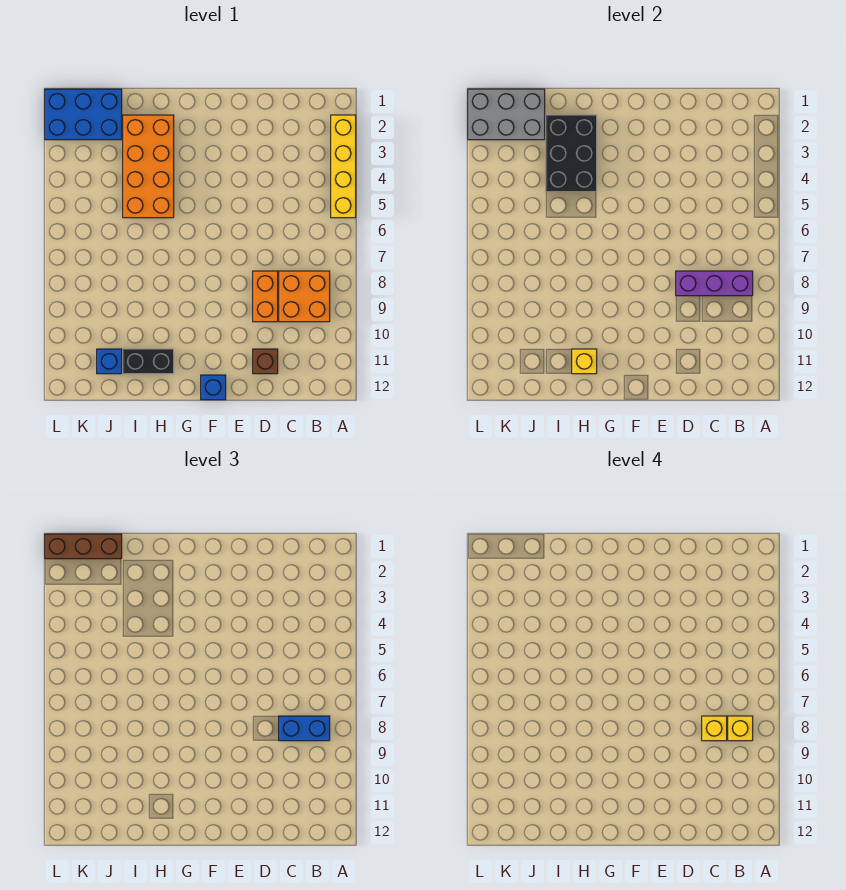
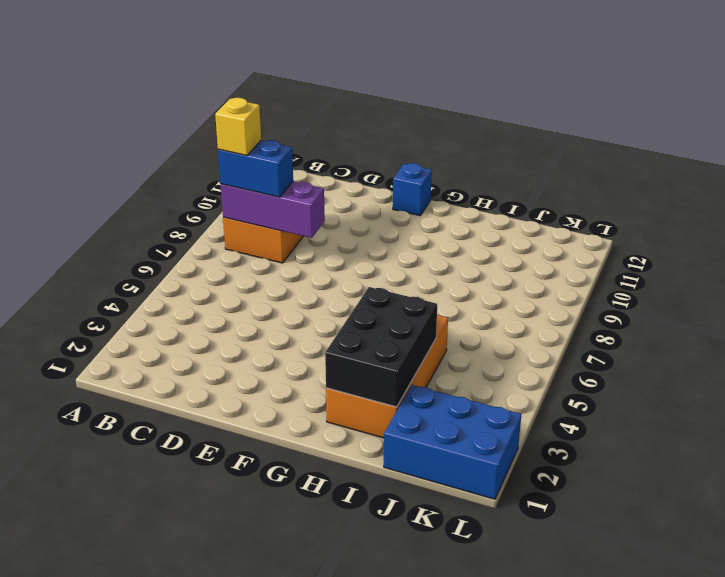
none -> yellow brick A2:A5 level 1
none -> orange brick D8:D9 level 1
none -> brown brick D11 level 1

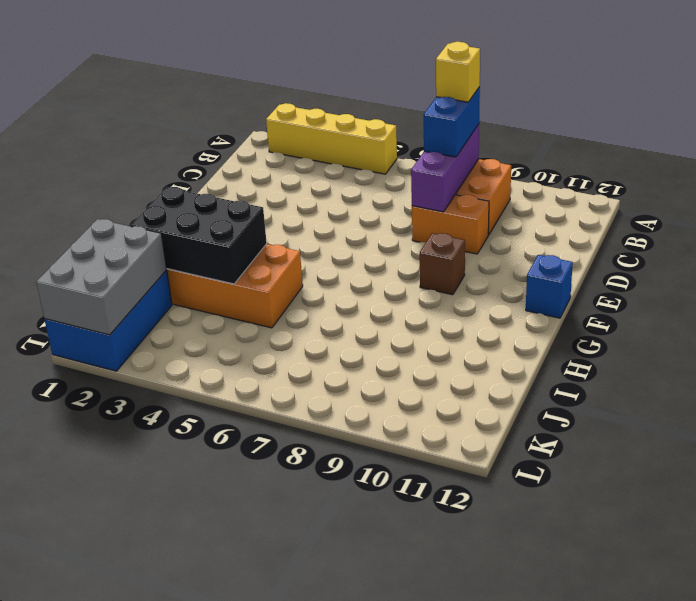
brown brick F9 level 1 -> brown brick D11 level 1
none -> black brick H11:I11 level 1
none -> blue brick J11 level 1
none -> yellow brick H11 level 2

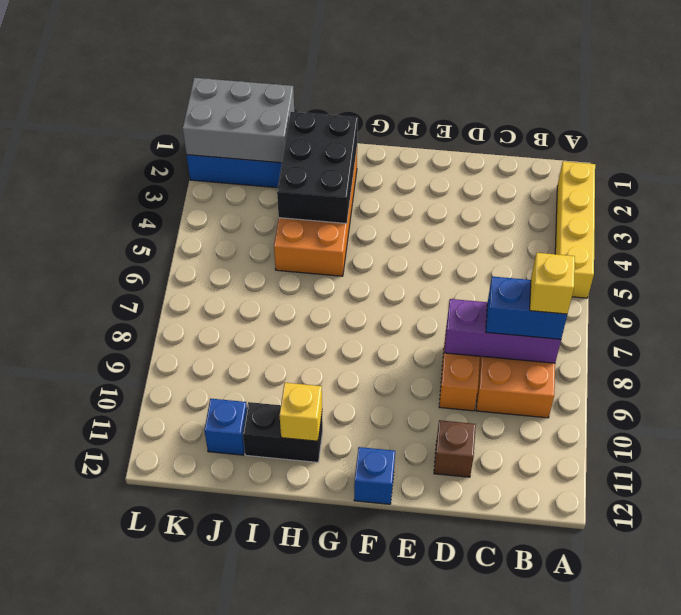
none -> brown brick J1:L1 level 3
none -> yellow brick C8 level 4

